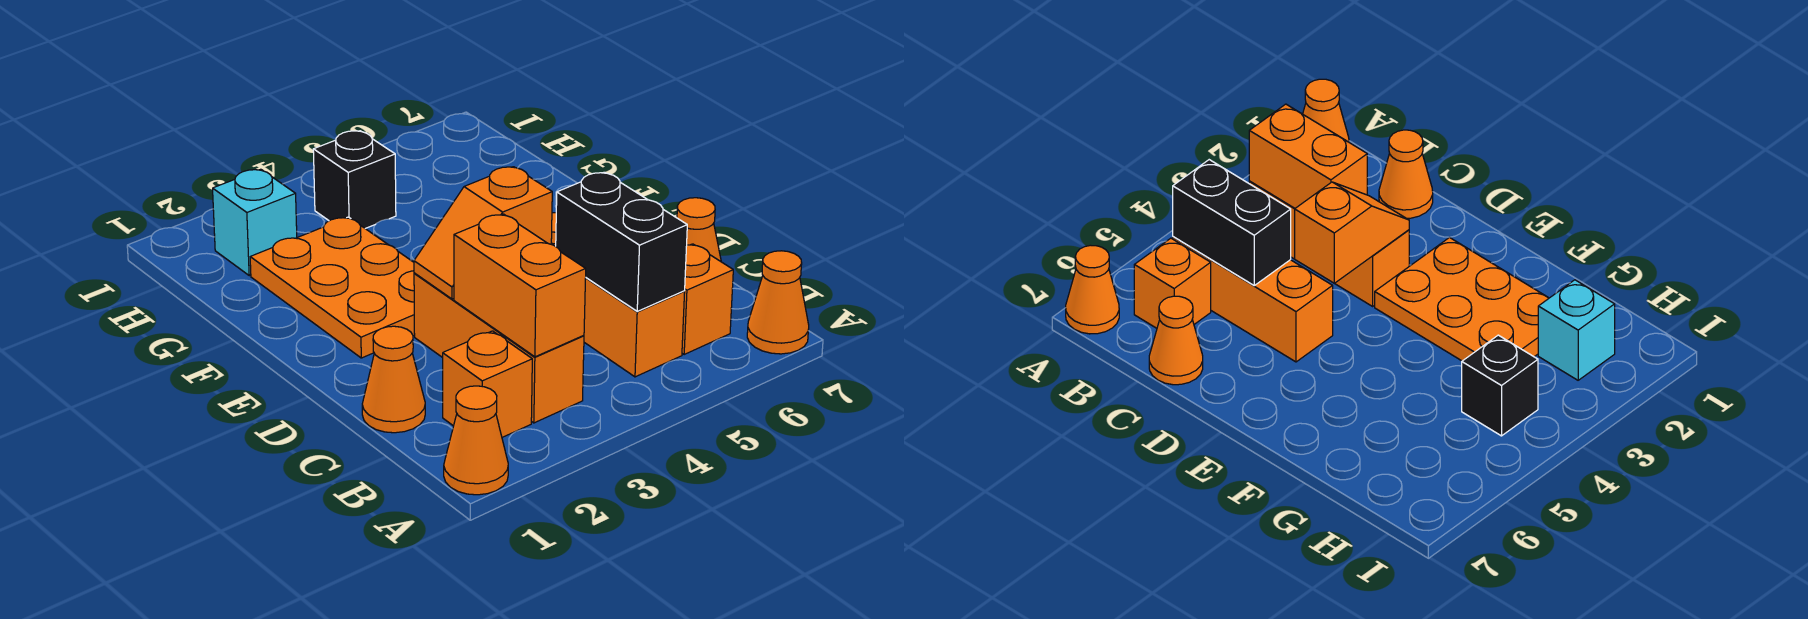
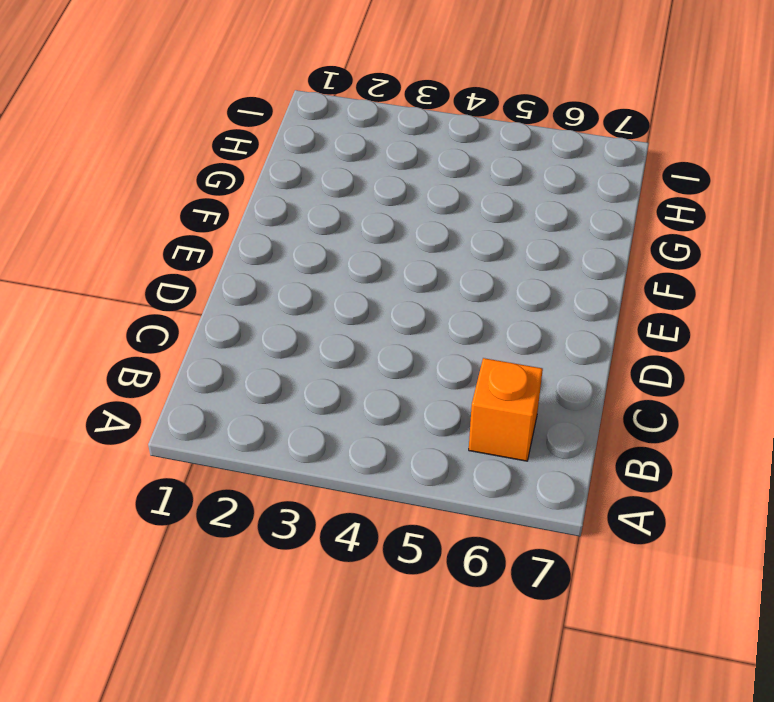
none -> orange cone A1 level 1
none -> orange cone A7 level 1
none -> orange brick B2 level 1

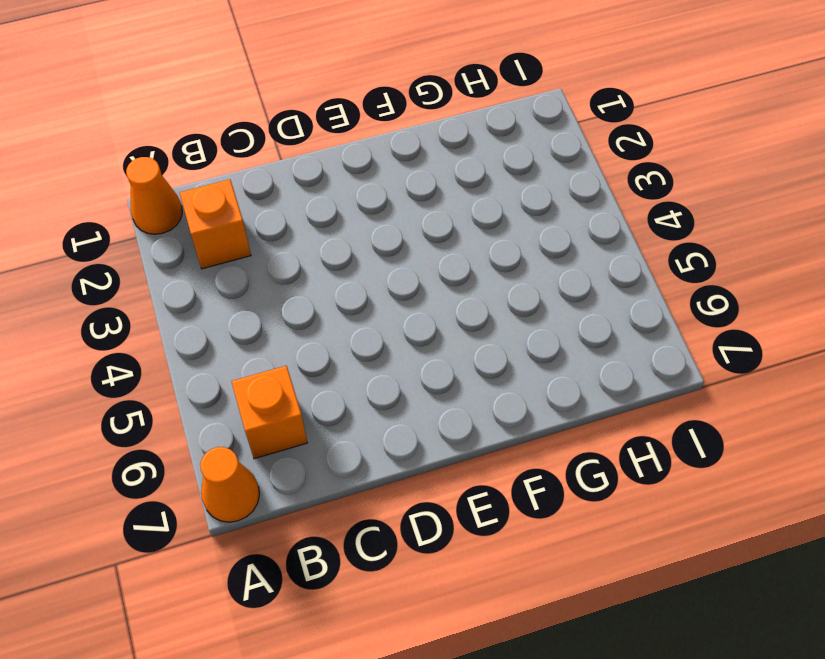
none -> orange brick B3:D3 level 1
none -> orange brick B5:D5 level 1
none -> orange cone C1 level 1

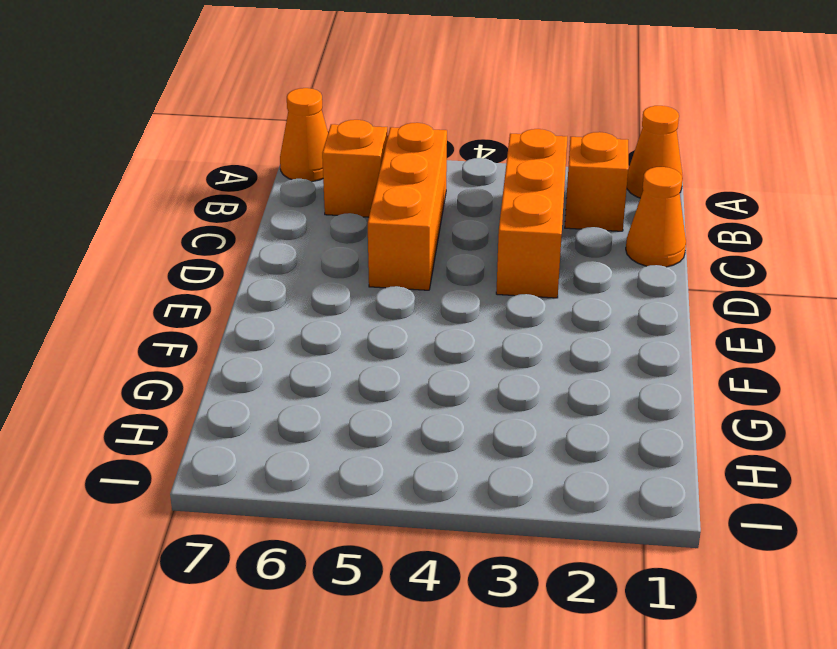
none -> orange cone C7 level 1
none -> orange plate E2:G3 level 1
none -> cyan brick H2 level 1

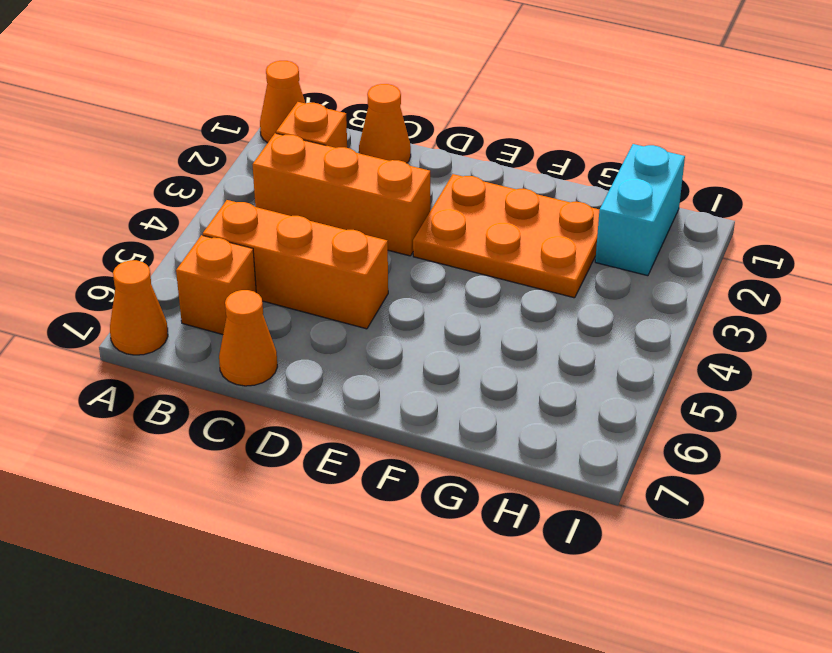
cyan brick H1:H2 level 1 -> cyan brick H2 level 1
none -> black brick H4 level 1
none -> orange brick B3:C3 level 2
none -> black brick B5:C5 level 2

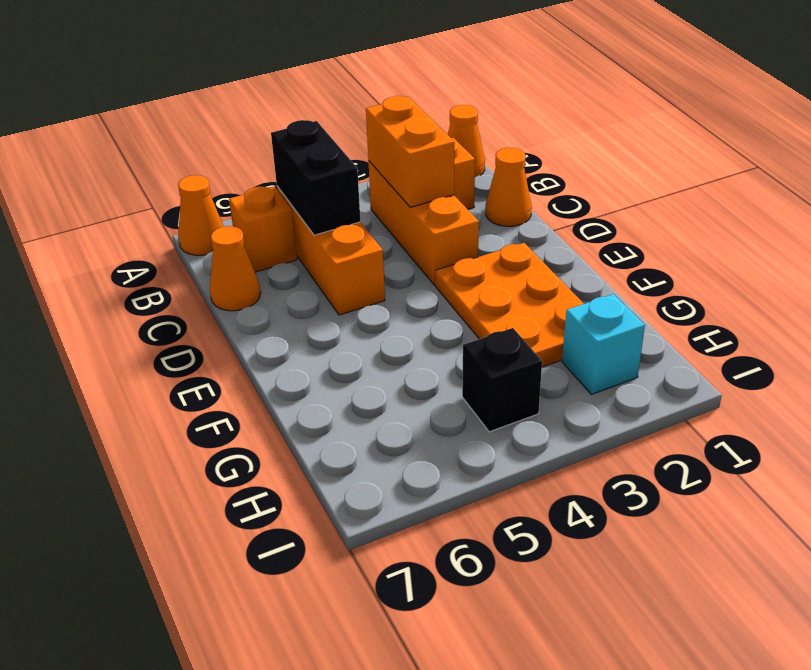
none -> orange slope D3:D4 level 2 top 4

